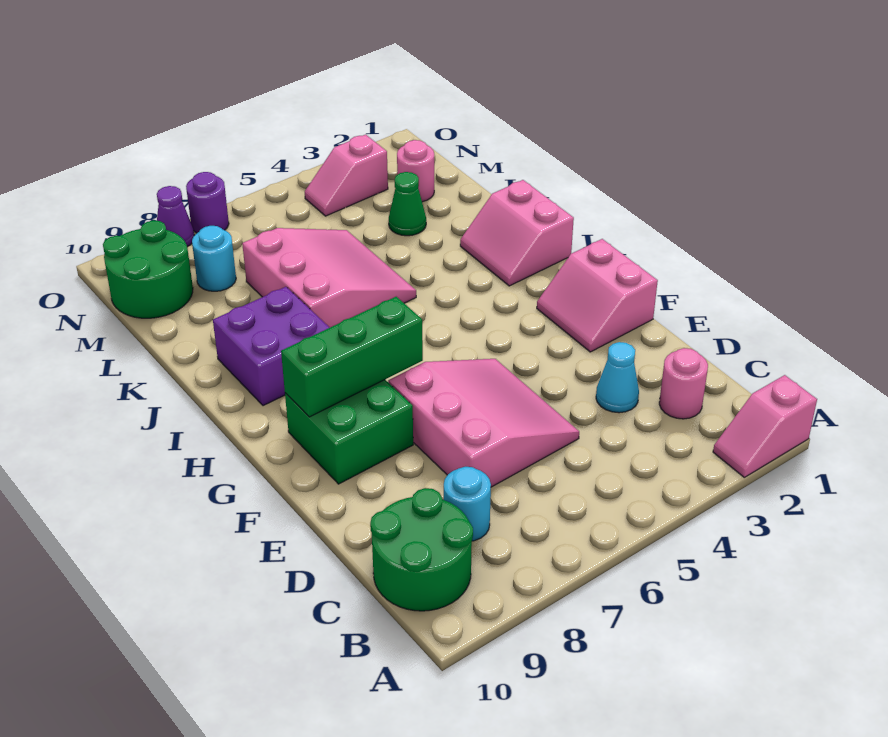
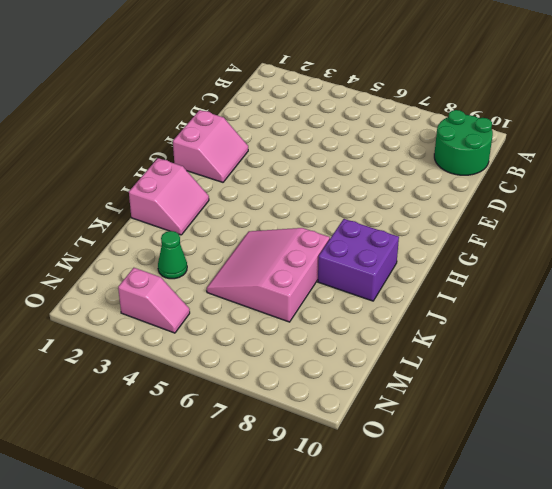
none -> pink slope A1:A2 level 1 top 1
none -> pink round brick C2 level 1
none -> cyan round brick C8 level 1

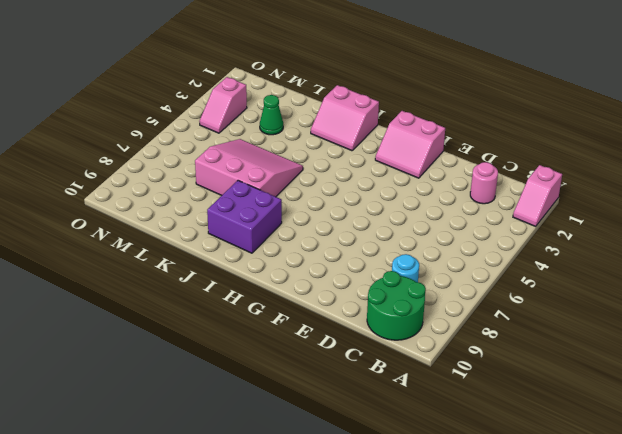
none -> cyan cone D3 level 1
none -> pink slope D5:F7 level 1 top 7
none -> green brick F8:G9 level 1

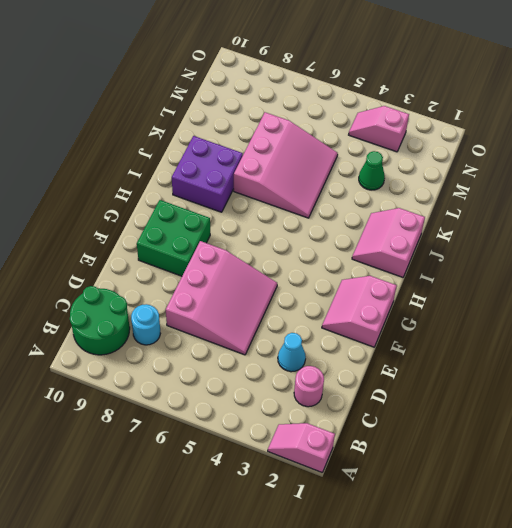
none -> pink round brick M2 level 1
none -> cyan round brick M8 level 1
none -> green round brick M9:N10 level 1

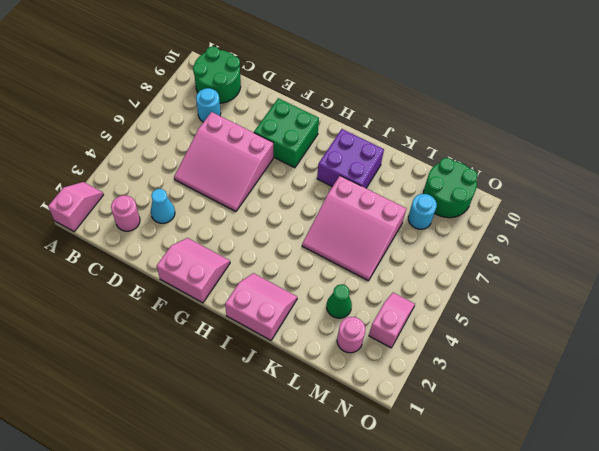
none -> purple round brick O7 level 1
none -> purple cone O8 level 1
none -> green brick G7:G9 level 2

